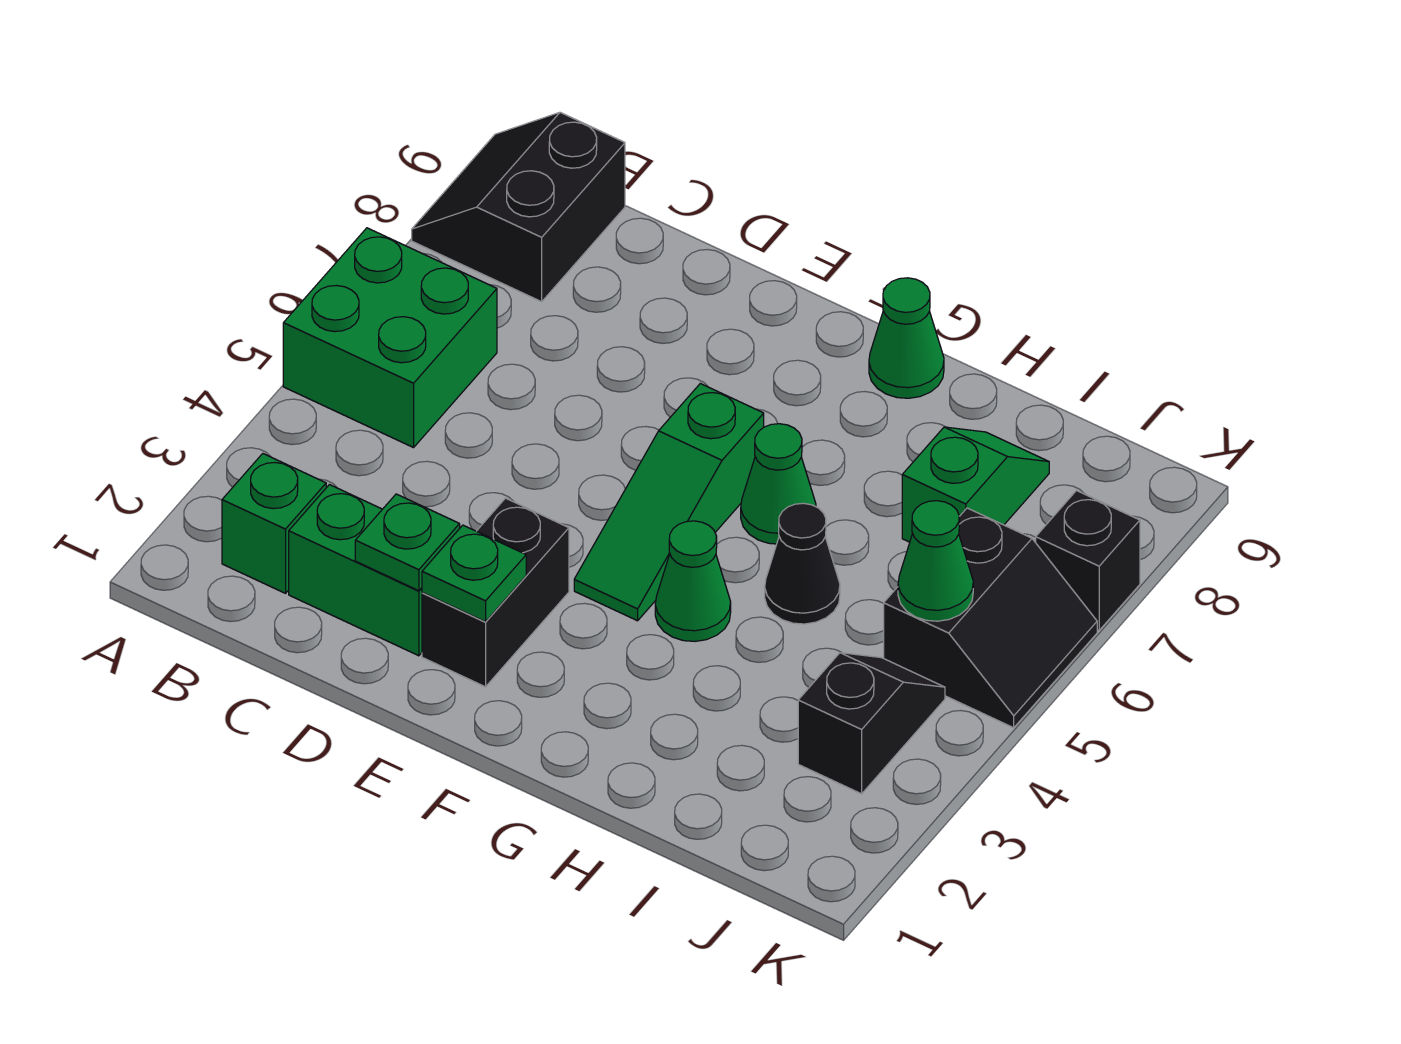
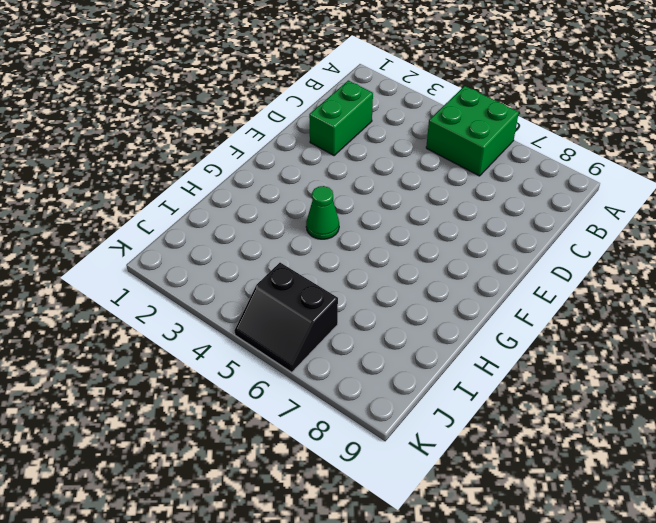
none -> black slope A8:B9 level 1 top B
none -> green brick B2 level 1
none -> black brick E2:E3 level 1

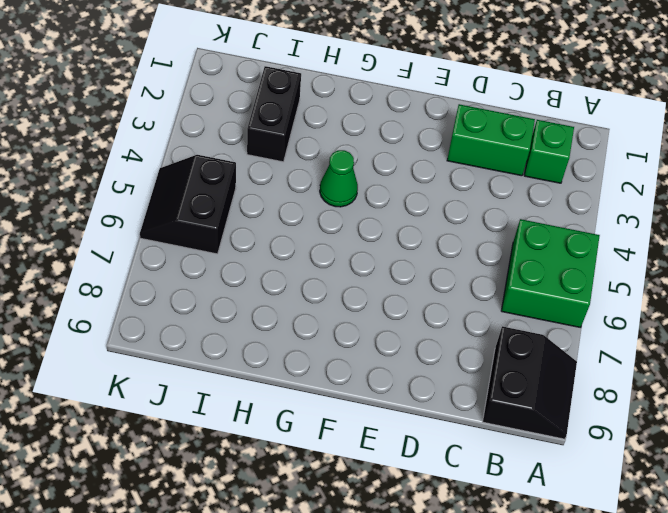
black brick I2:I3 level 1 -> black brick E2:E3 level 1
none -> green slope F4:F6 level 1 top 6
none -> green cone G6 level 1
none -> green cone G9 level 1

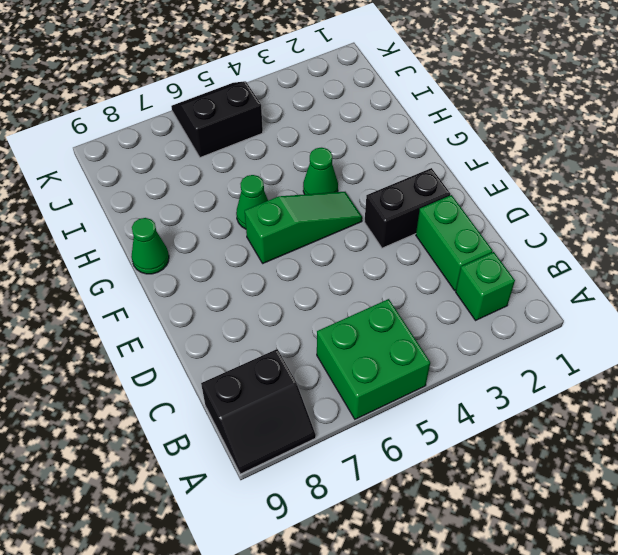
none -> black cone H5 level 1
none -> green slope I7:I8 level 1 top 7
none -> black slope J3:J4 level 1 top 3

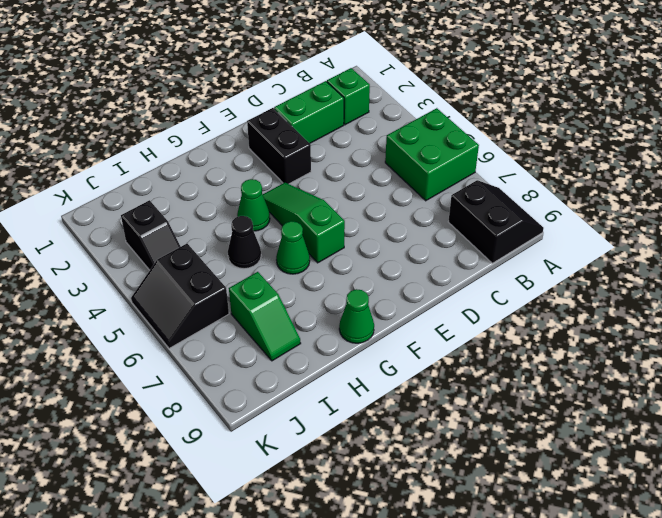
none -> black brick K7 level 1
none -> green plate D2 level 2
none -> green plate E2 level 2

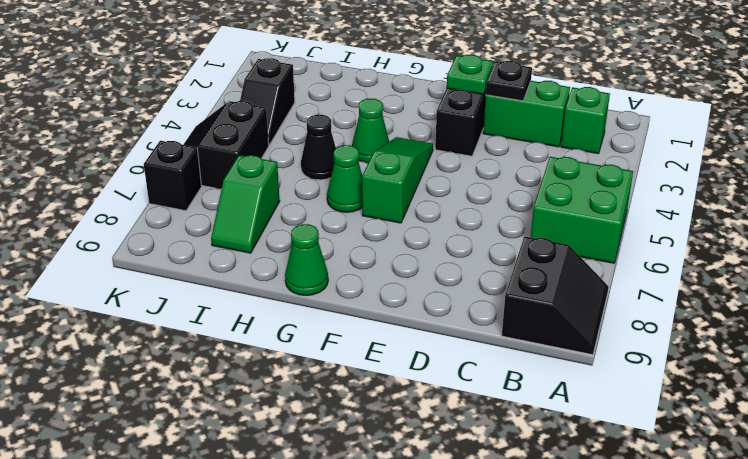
black plate D2 level 2 -> green plate D2 level 2
none -> green cone J5 level 2

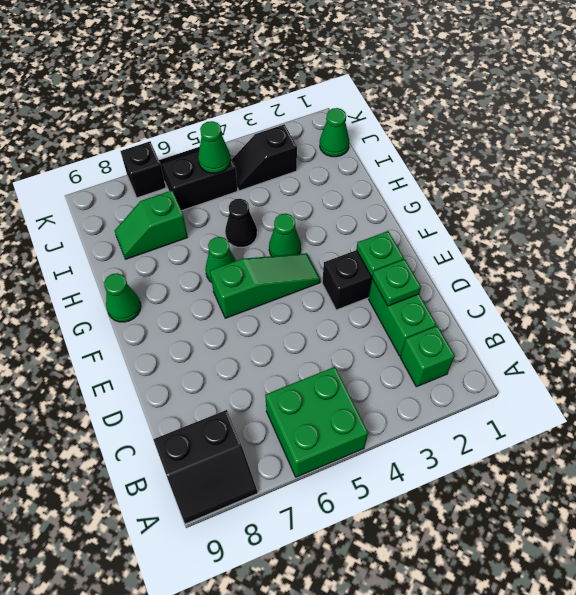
green cone J1 level 1 -> none

